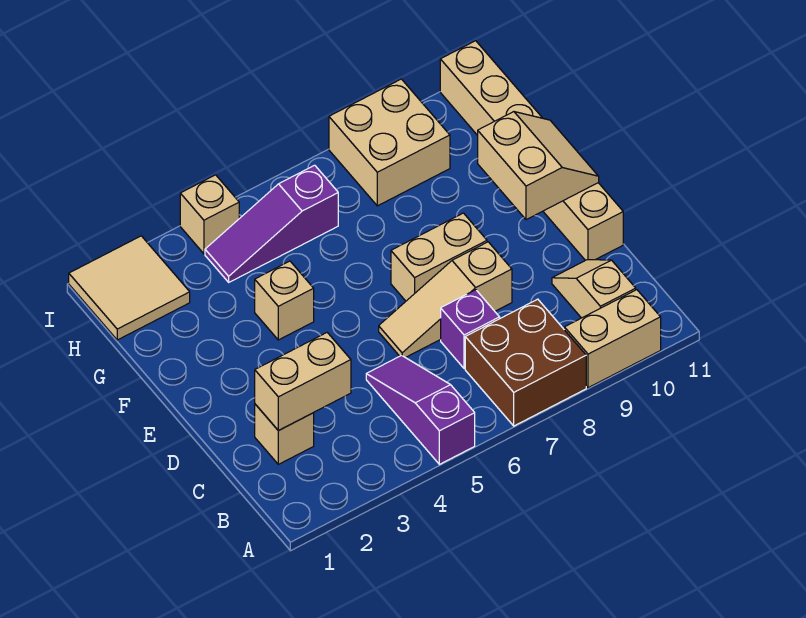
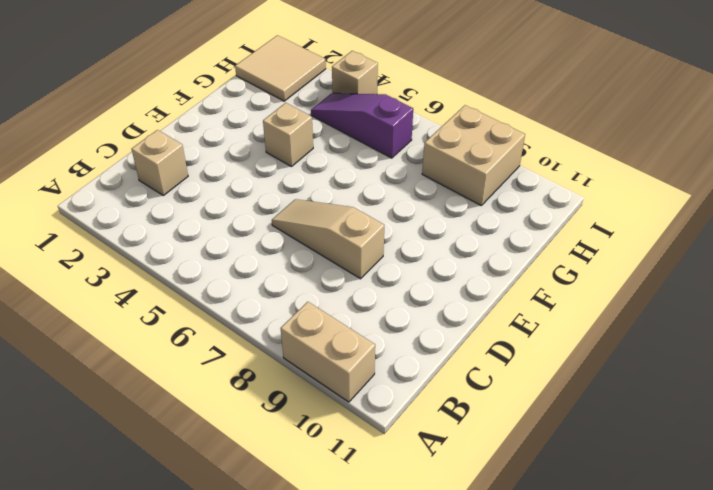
none -> purple slope A5:C5 level 1 top A
none -> brown brick A7:B8 level 1
none -> tan slope B10:C10 level 1 top B

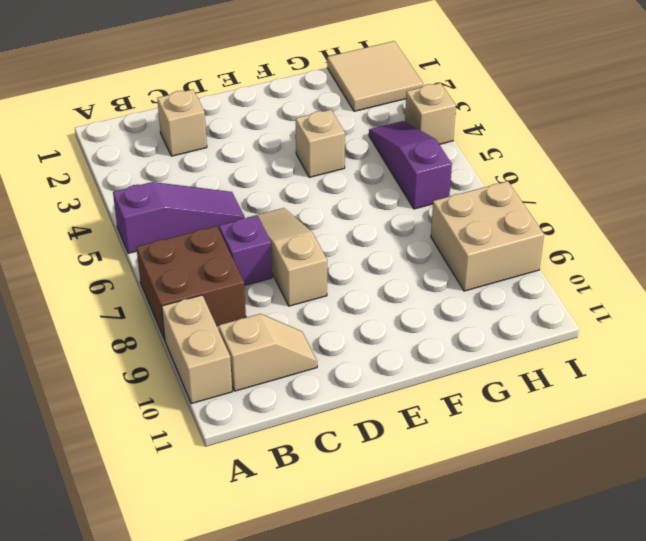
none -> tan brick D11:I11 level 1
none -> tan brick E7:E8 level 1
none -> tan brick C2:C3 level 2

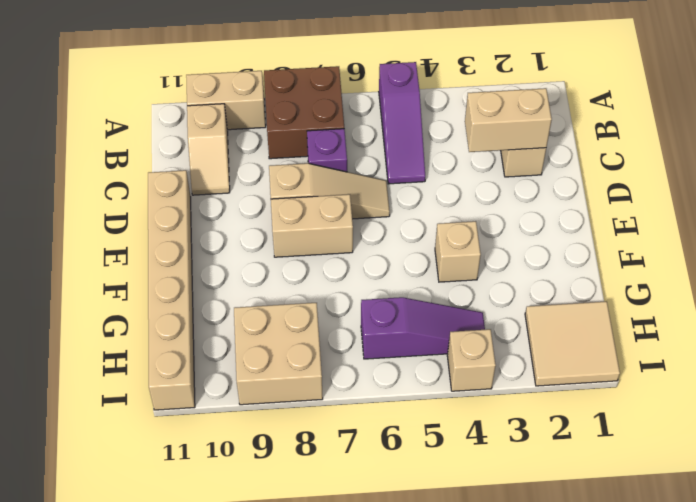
none -> tan slope E10:F11 level 2 top 10

